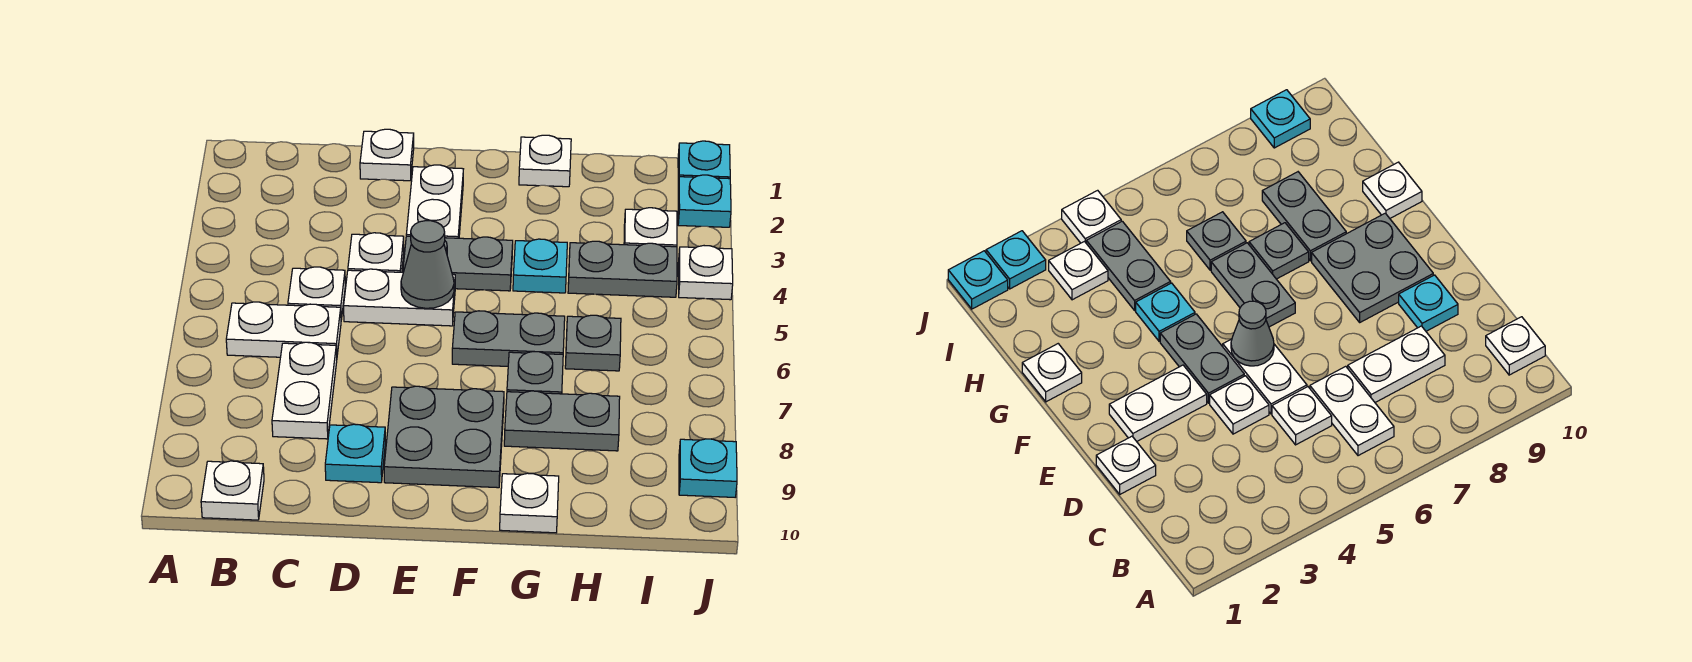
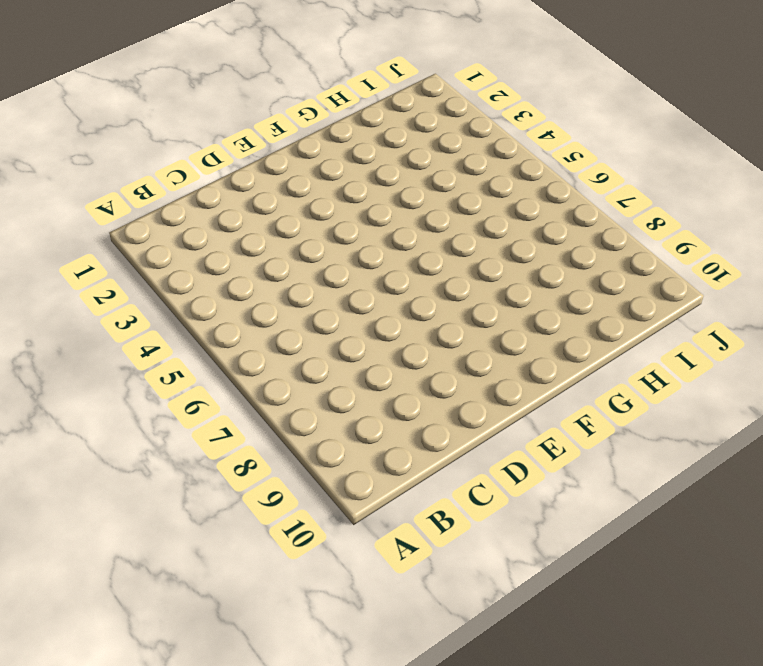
none -> white plate B6:C6 level 1
none -> white plate B10 level 1
none -> white plate C5 level 1

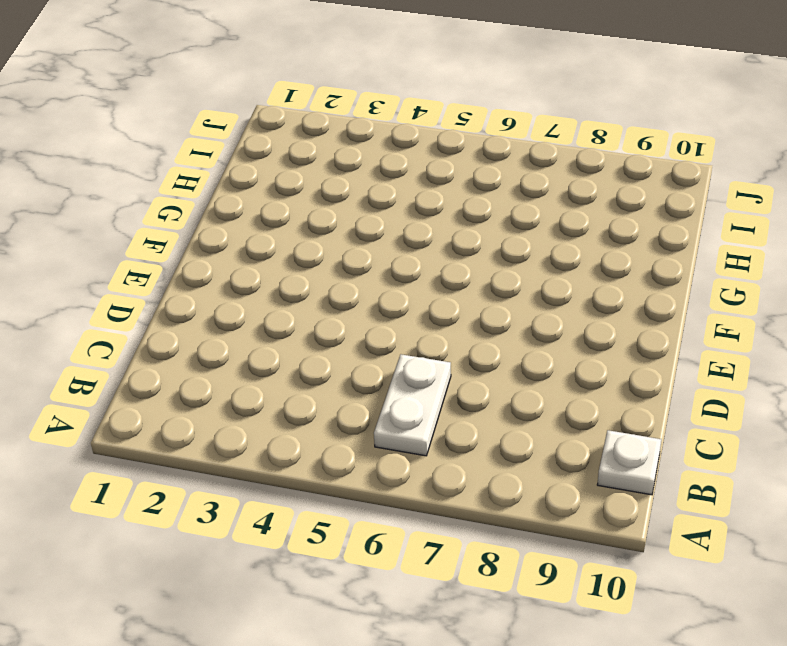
none -> white plate C5 level 1
none -> white plate C7:C8 level 1
none -> white plate D1 level 1

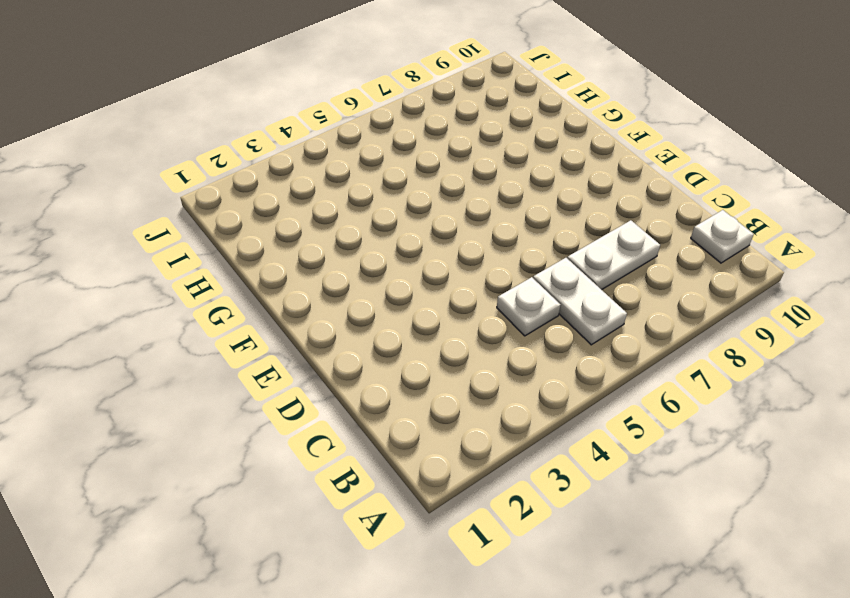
none -> white plate D1 level 1
none -> white plate D4 level 1
none -> white plate D5:E5 level 1

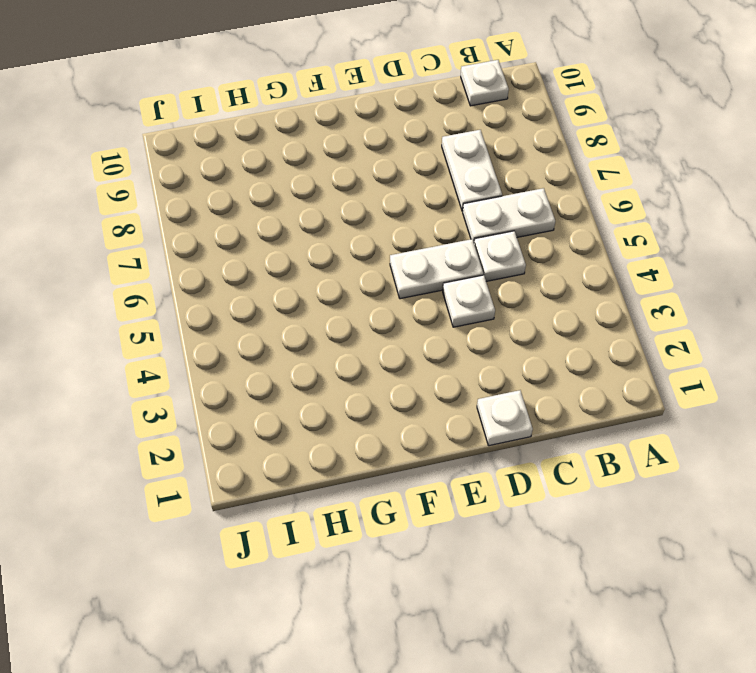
none -> cyan plate D9 level 1
none -> white plate E2:E3 level 1
none -> grey plate E4:F4 level 1

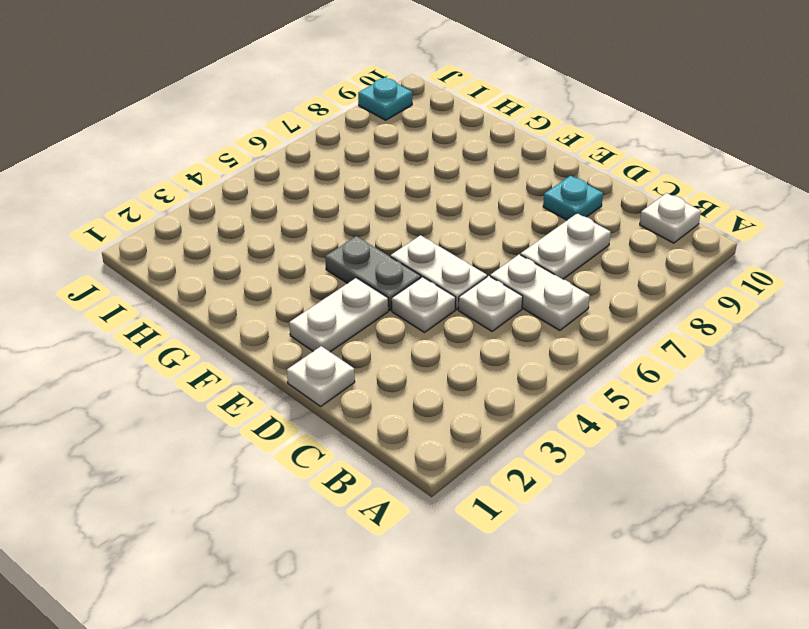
none -> grey plate E8:F9 level 1
none -> grey plate F6:G6 level 1
none -> white plate G1 level 1

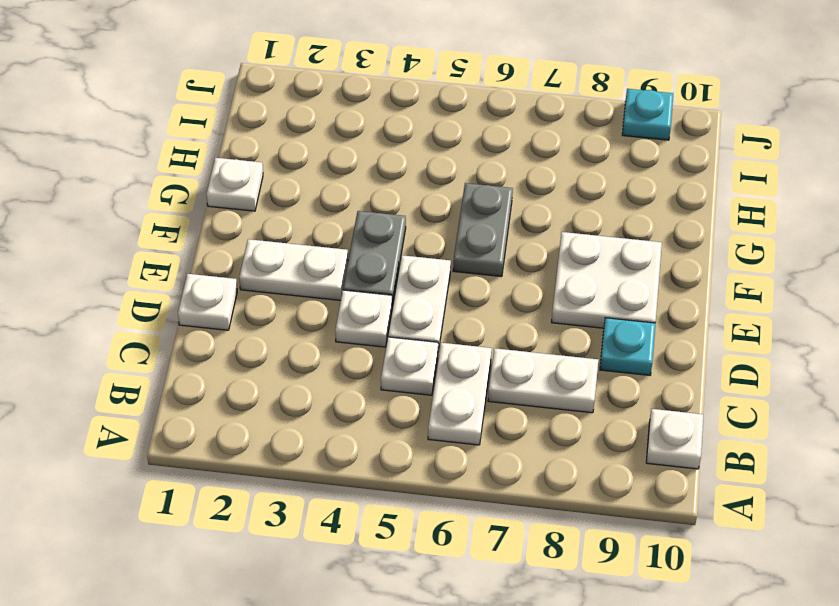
white plate E8:F9 level 1 -> grey plate E8:F9 level 1
none -> cyan plate G4 level 1
none -> grey plate G7 level 1
none -> grey plate G8:H8 level 1

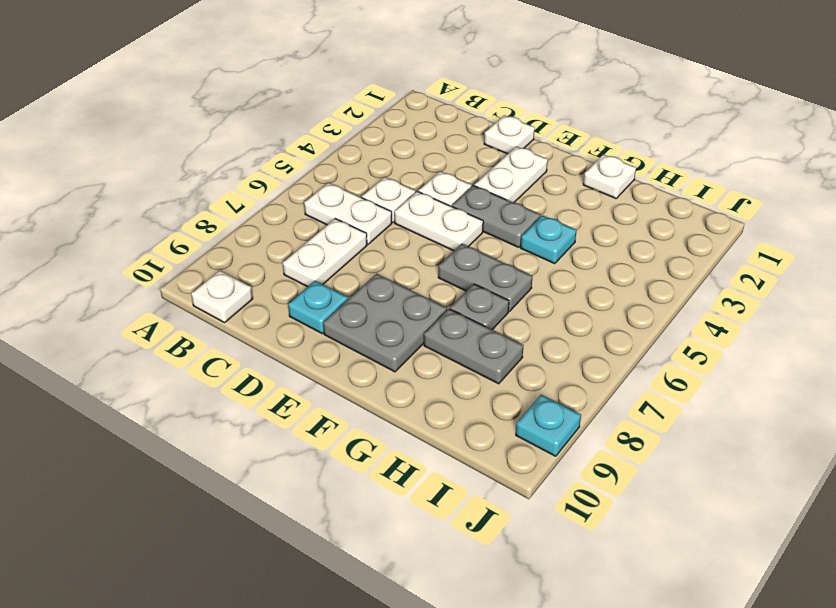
none -> white plate G10 level 1
none -> grey plate H4:I4 level 1
none -> grey plate H6 level 1

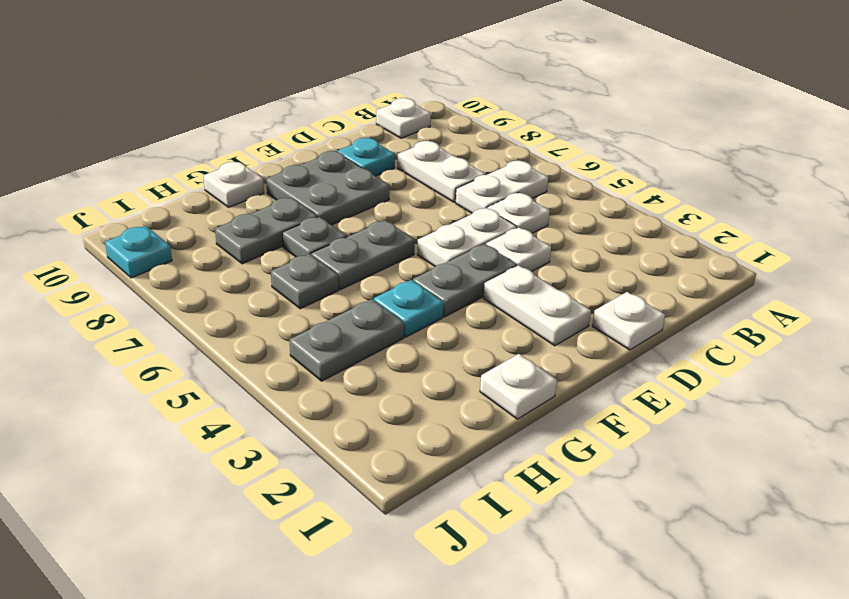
none -> white plate I3 level 1
none -> cyan plate J1 level 1
none -> cyan plate J2 level 1

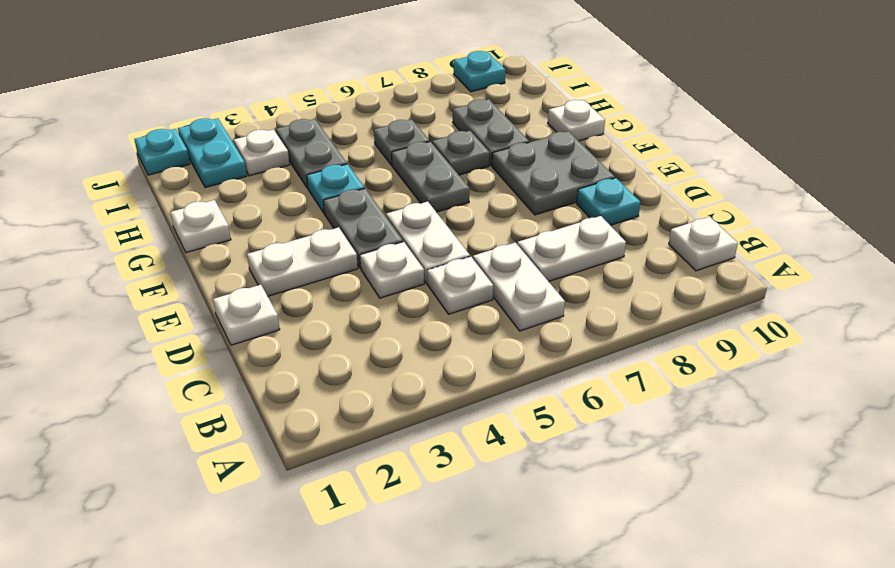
cyan plate I2:J2 level 1 -> cyan plate J2 level 1
none -> white plate J4 level 1
none -> grey cone E5 level 2

